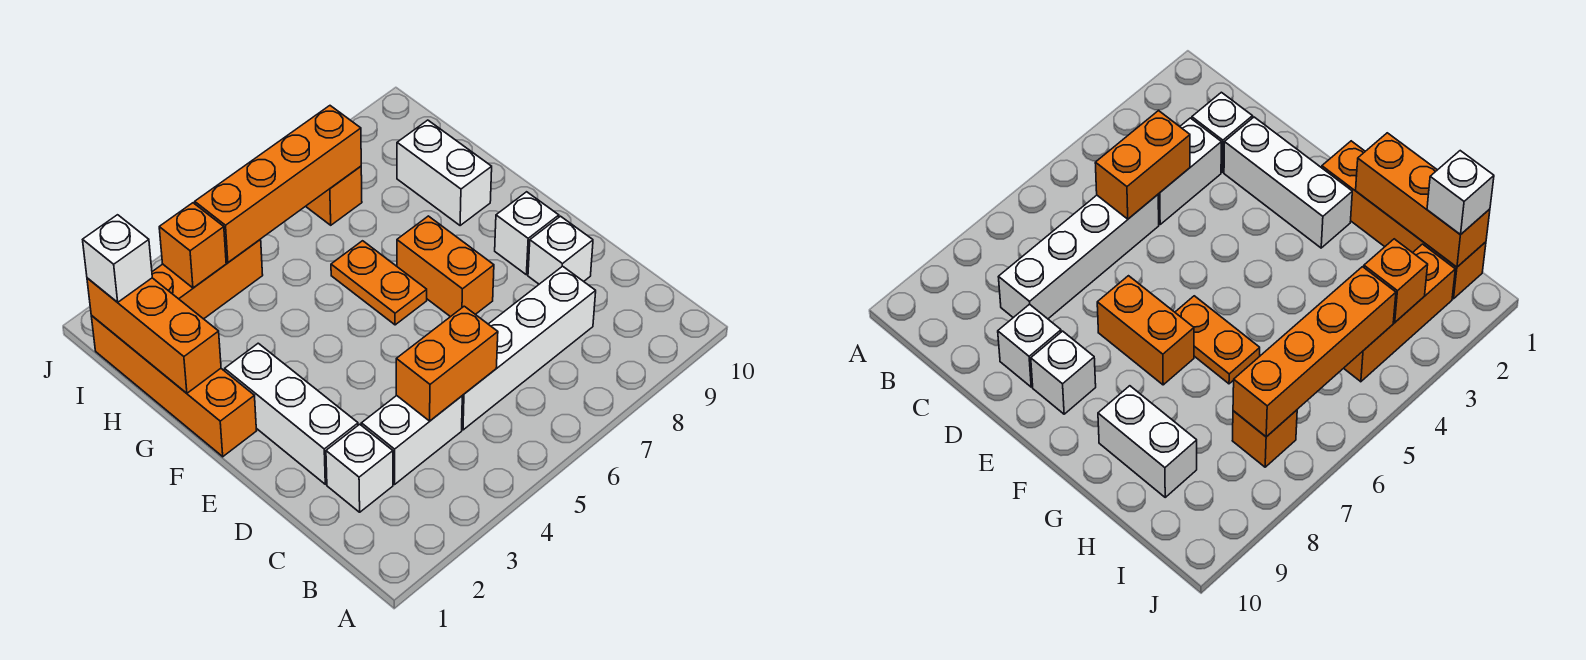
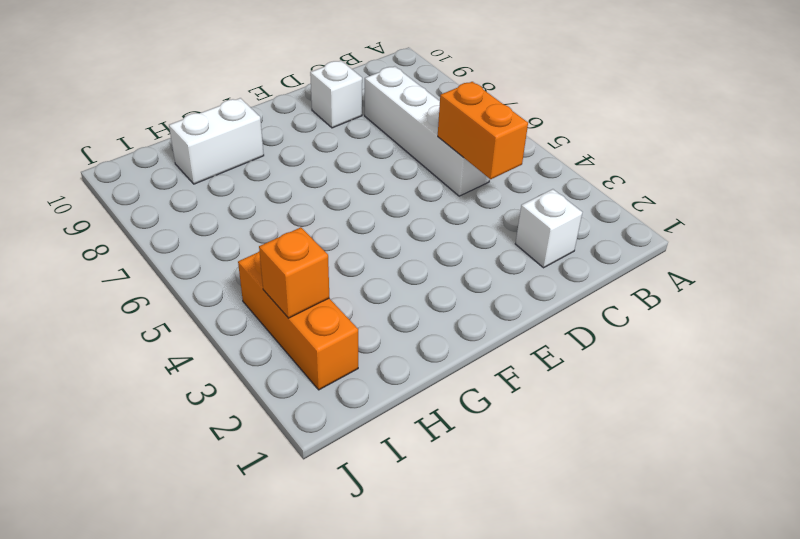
none -> white brick C3:C4 level 1
none -> white brick D2:F2 level 1
none -> orange brick E7:F7 level 1

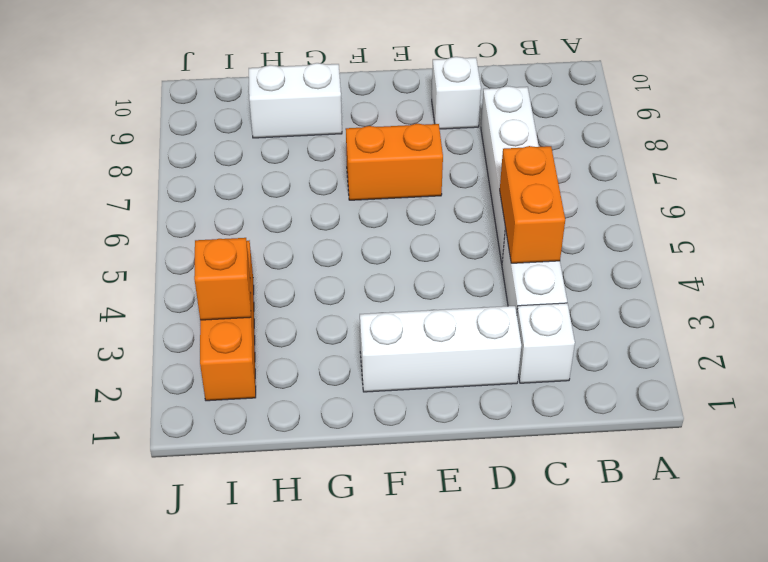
none -> white brick E9 level 1
none -> orange brick F1:I1 level 1
none -> orange plate F6:G6 level 1

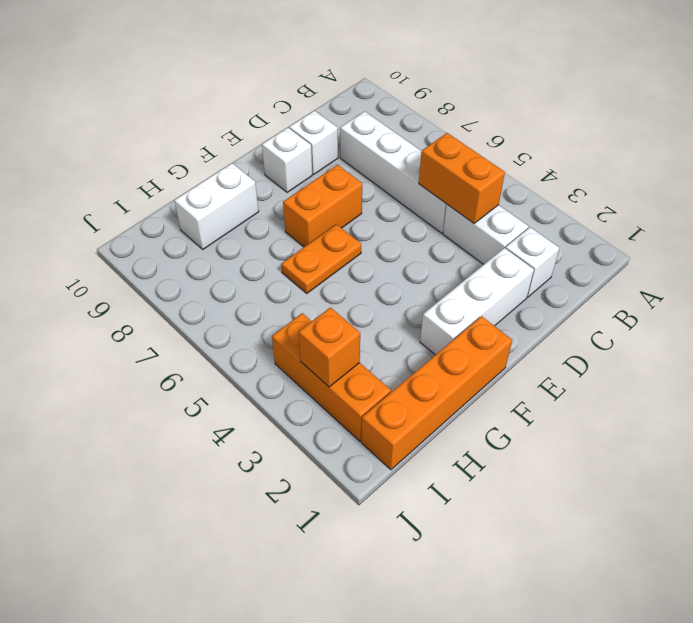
none -> orange brick I7 level 1
none -> orange brick G1:I1 level 2
none -> orange brick I4:I7 level 2

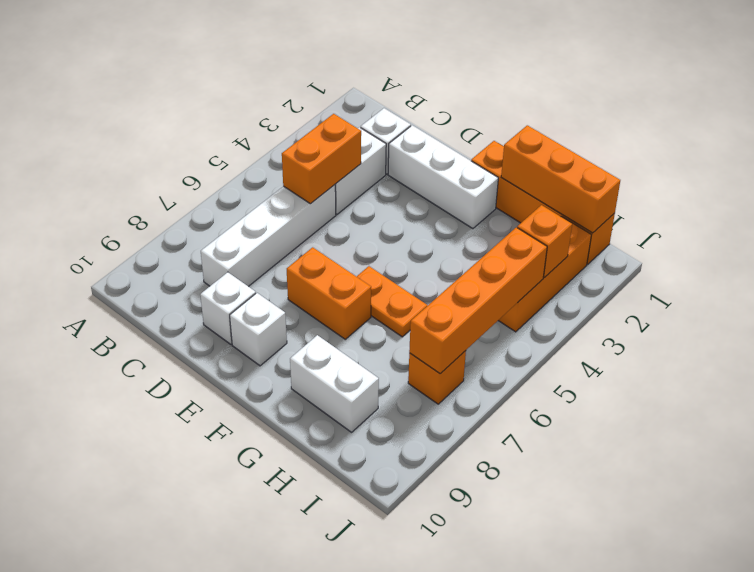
none -> white brick I1 level 3

